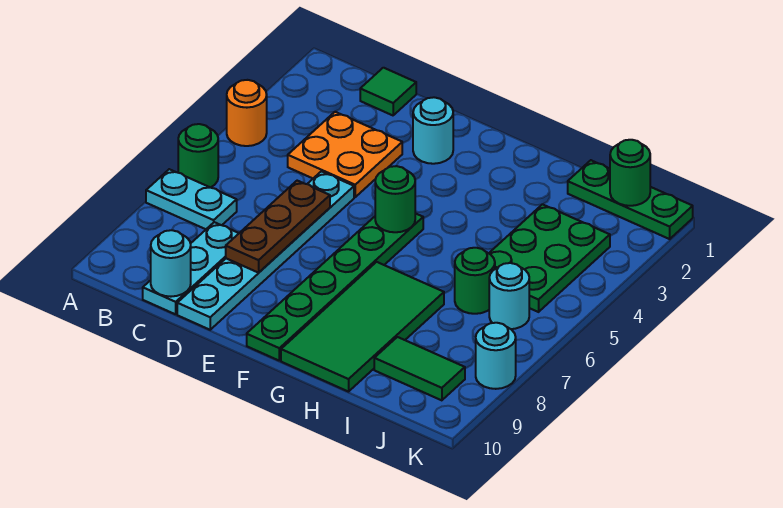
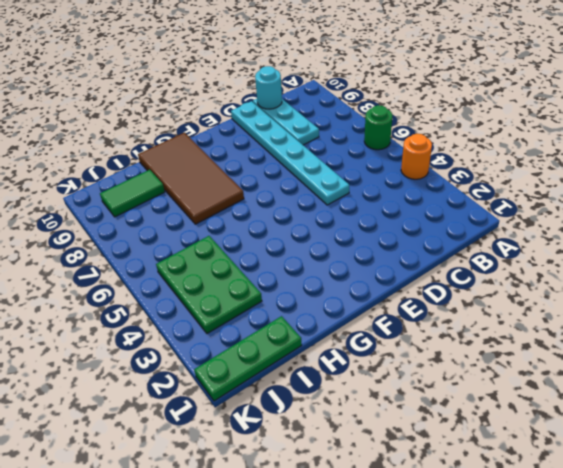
brown tile G7:H10 level 1 -> green tile G7:H10 level 1
none -> cyan plate A7:B7 level 1
none -> green tile C1 level 1
none -> orange plate C3:D4 level 1

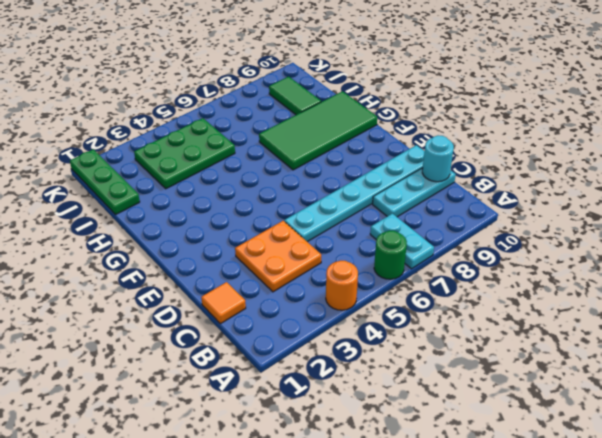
orange tile C1 level 1 -> green tile C1 level 1
none -> cyan round brick E2 level 1
none -> green plate F5:F10 level 1
none -> green round brick I6 level 1

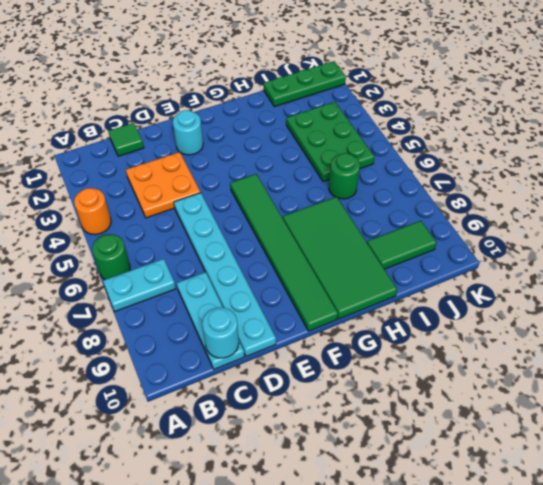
green tile F5:F10 level 1 -> green plate F5:F10 level 1
none -> cyan round brick J6 level 1
none -> cyan round brick K8 level 1
none -> brown plate D6:D8 level 2

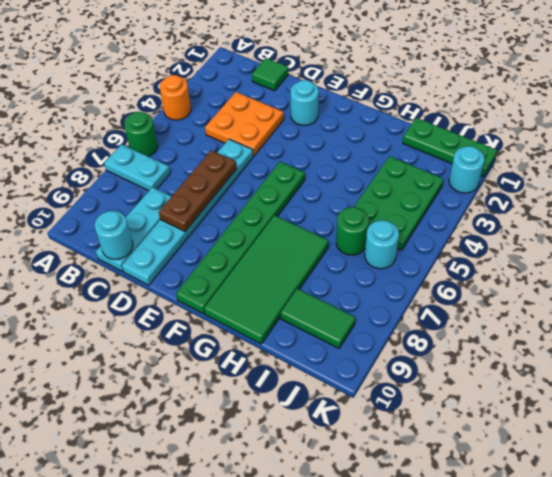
cyan round brick K2 level 1 -> cyan round brick K8 level 1
none -> green round brick F5 level 2
none -> green round brick J1 level 2

